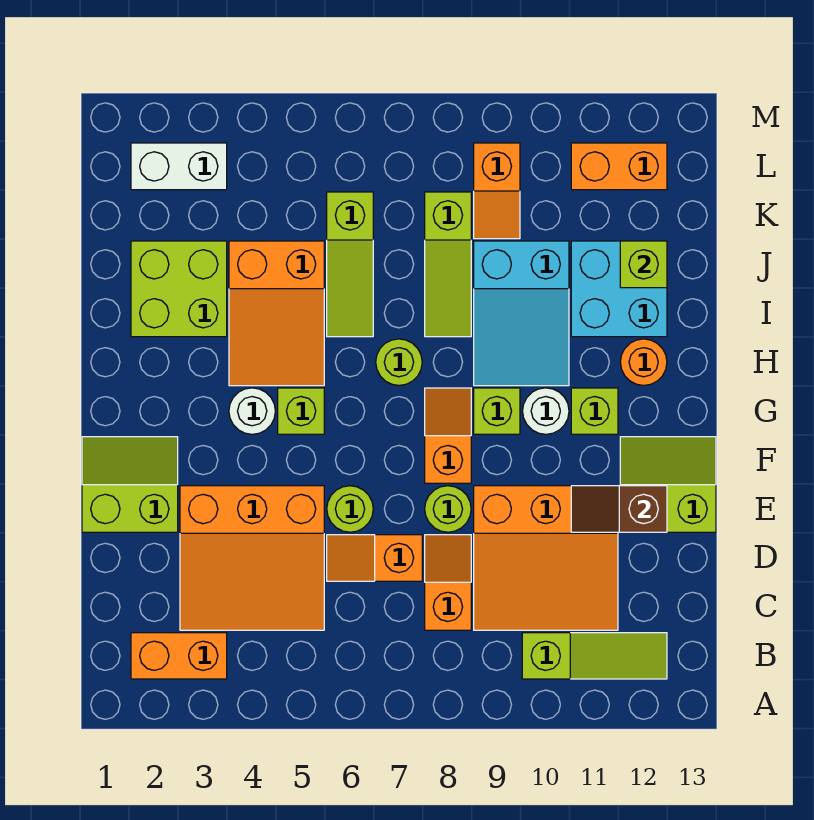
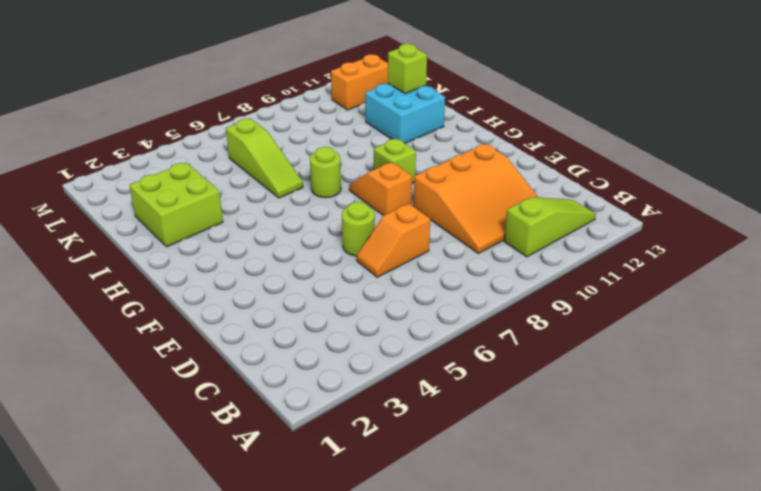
none -> orange brick B2:B3 level 1
none -> orange slope C3:E5 level 1 top E
none -> orange slope C8:D8 level 1 top C

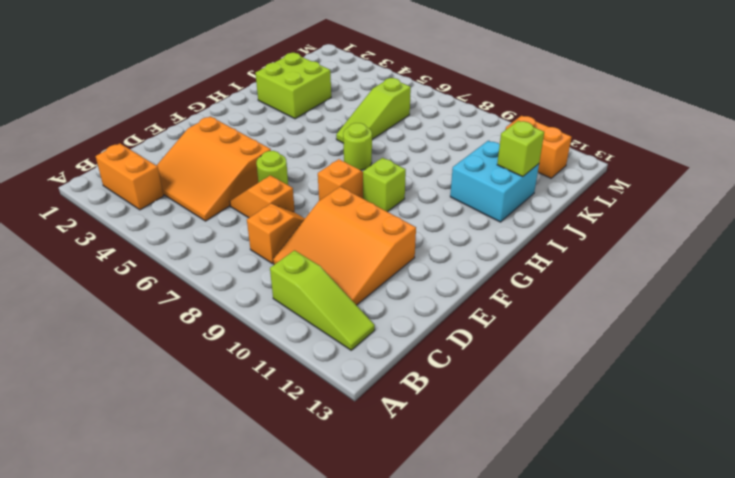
none -> lime slope E1:F2 level 1 top E
none -> lime round brick E8 level 1
none -> lime slope E12:F13 level 1 top E

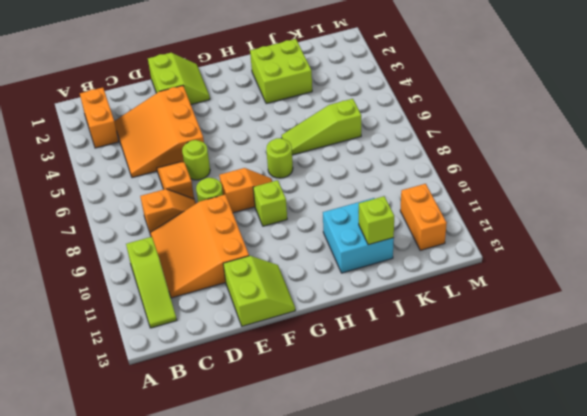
none -> white round brick G4 level 1
none -> lime brick G5 level 1
none -> white round brick G10 level 1

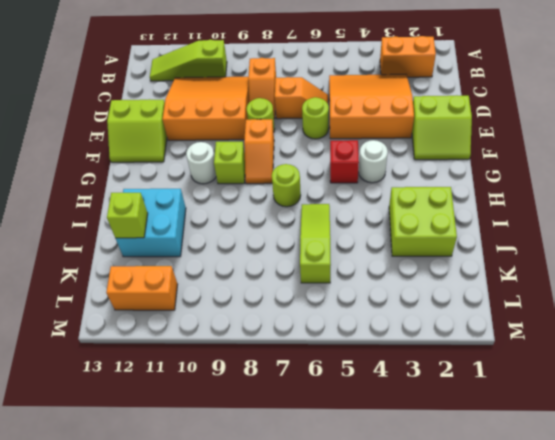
red brick G5 level 1 -> lime brick G5 level 1
none -> lime brick G11 level 1
none -> orange slope H4:J5 level 1 top J
none -> cyan slope H9:J10 level 1 top J

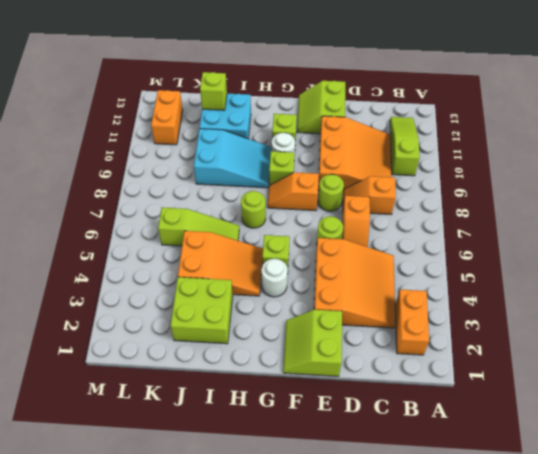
none -> orange round brick H12 level 1
none -> lime slope I8:K8 level 1 top K
none -> orange slope K9:L9 level 1 top L

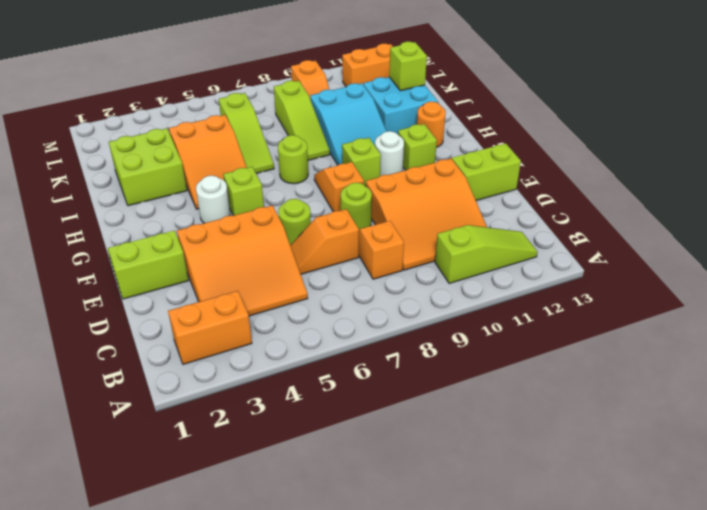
none -> white brick L2:L3 level 1
none -> brown slope E11:E12 level 2 top 12

